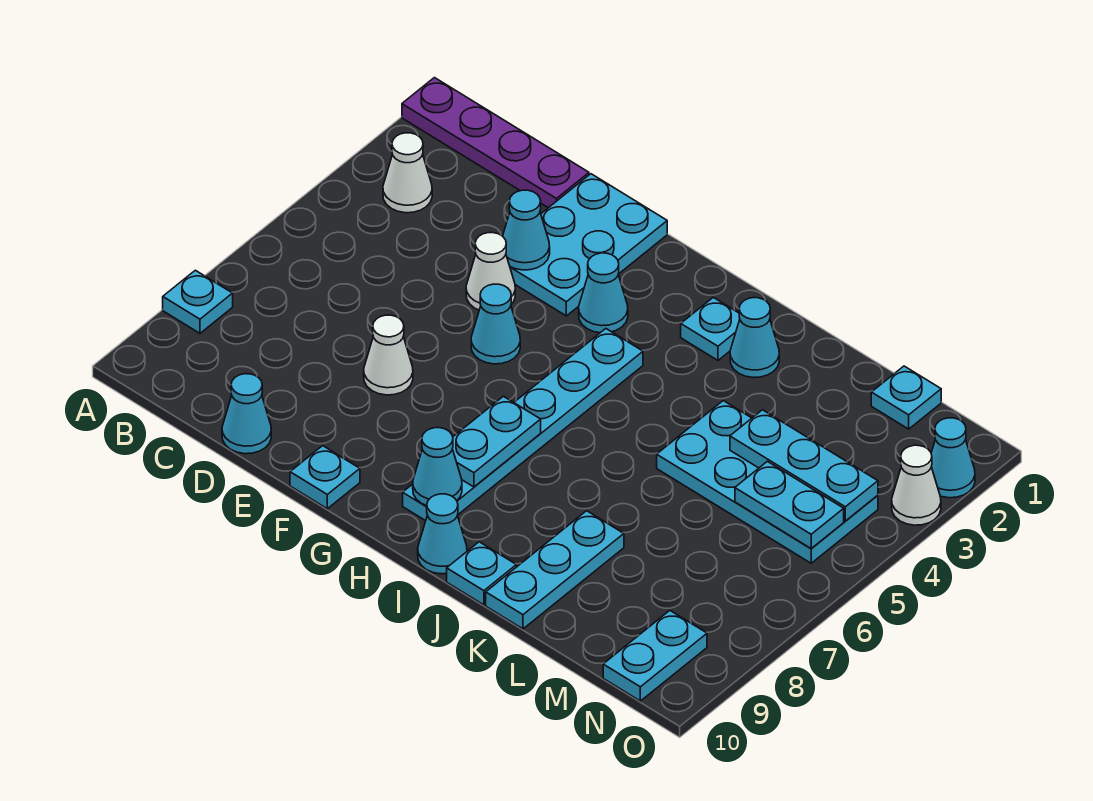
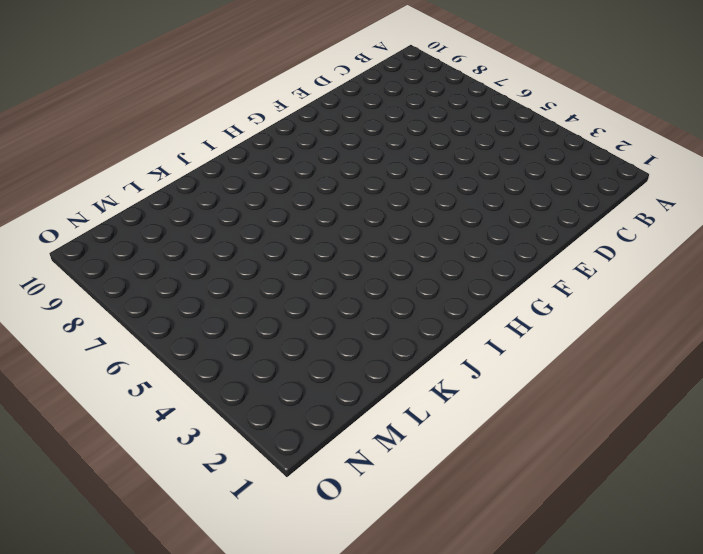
none -> purple plate A1:D1 level 1
none -> cyan plate A8 level 1
none -> white cone B3 level 1

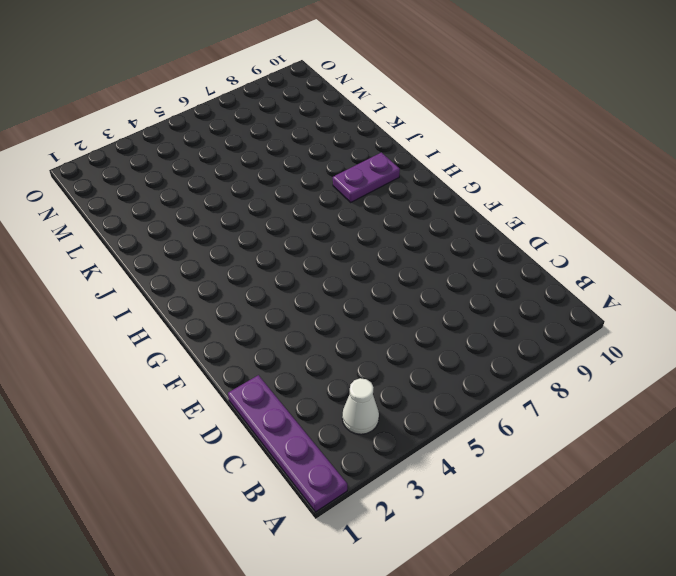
purple plate I8:I9 level 1 -> none
none -> cyan plate A8 level 1
none -> cyan cone D10 level 1
none -> cyan plate E1:F3 level 1

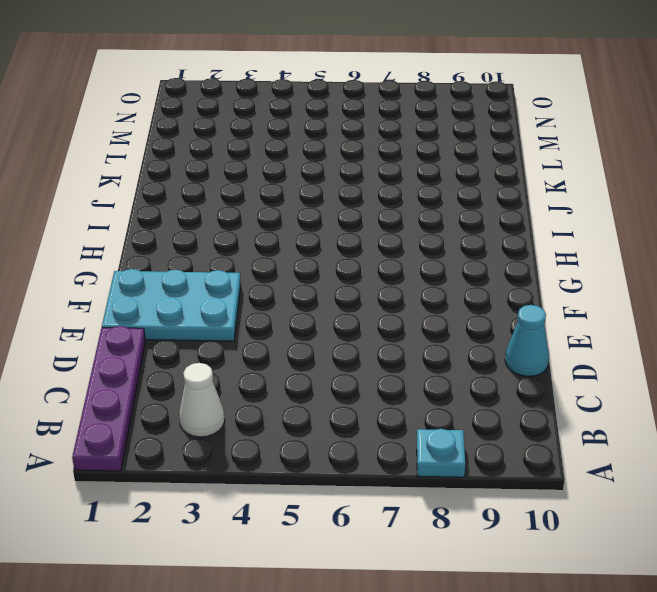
none -> white cone E4 level 1
none -> white cone E7 level 1
none -> cyan cone F5 level 1

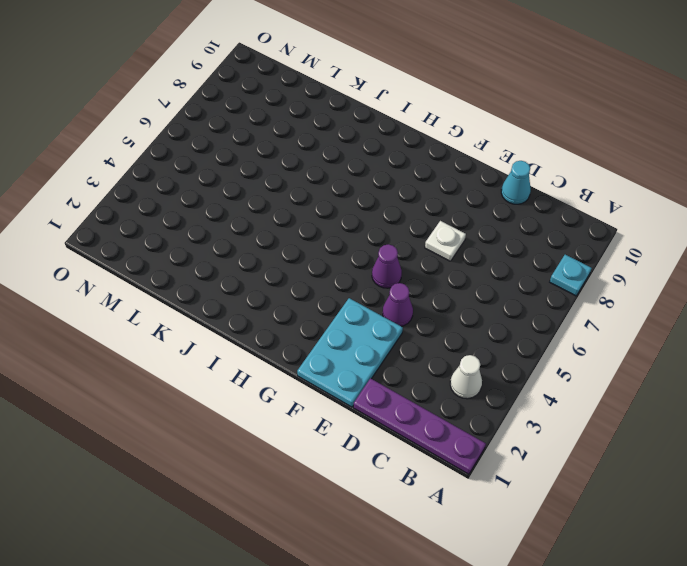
purple cone E4 level 1 -> white cone E4 level 1
white plate E7 level 1 -> white cone E7 level 1
purple cone F5 level 1 -> cyan cone F5 level 1
none -> cyan plate F10 level 1
none -> cyan cone G3 level 1
none -> cyan plate H4:H9 level 1

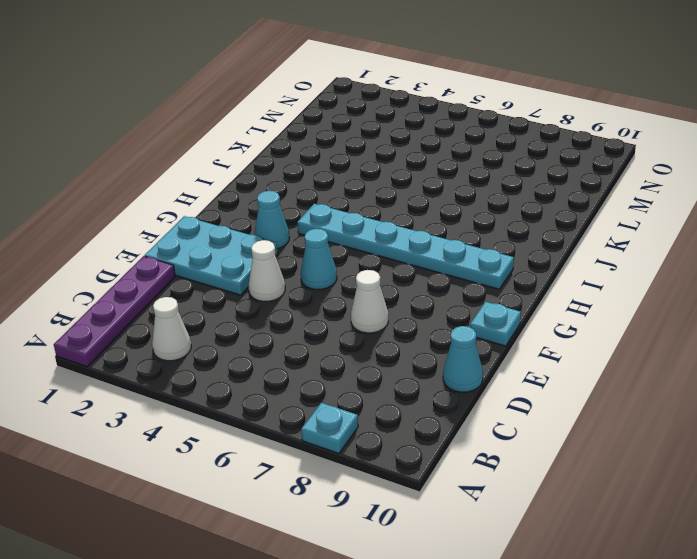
none -> cyan plate I2 level 1
none -> cyan cone I10 level 1
none -> cyan cone J2 level 1

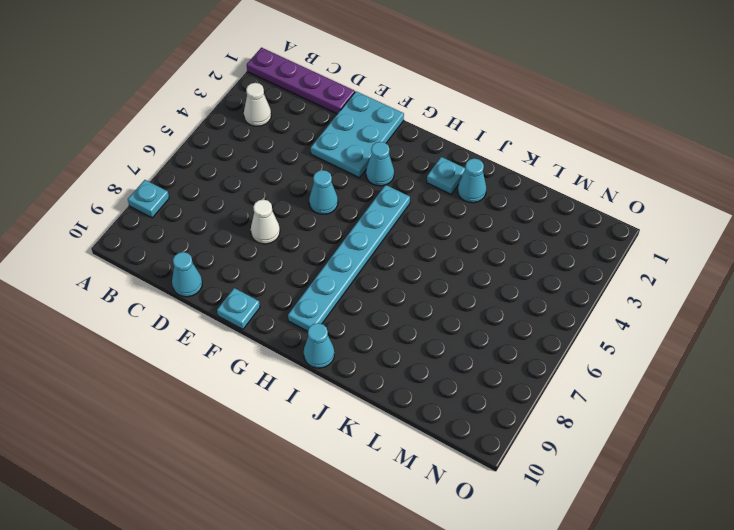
none -> white cone E4 level 1
none -> cyan plate J10 level 1
none -> cyan plate K4:N5 level 1

